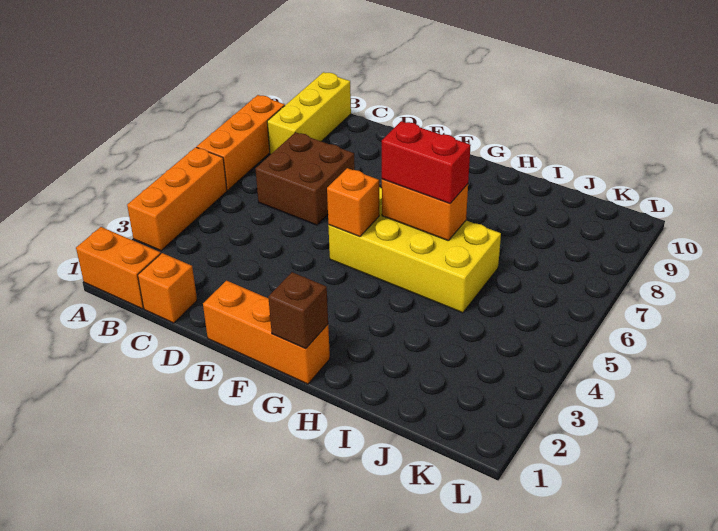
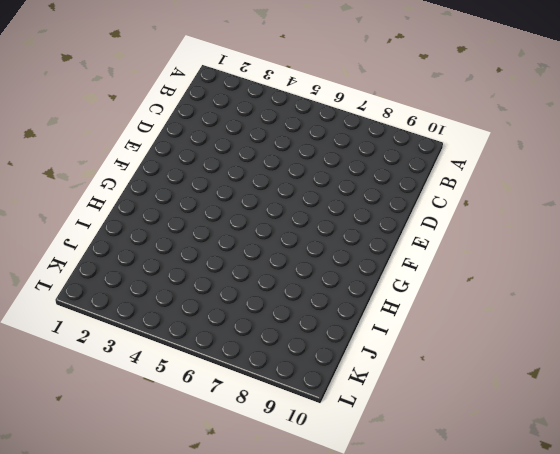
none -> orange brick A1:B1 level 1
none -> orange brick A3:A5 level 1
none -> orange brick A6:A8 level 1

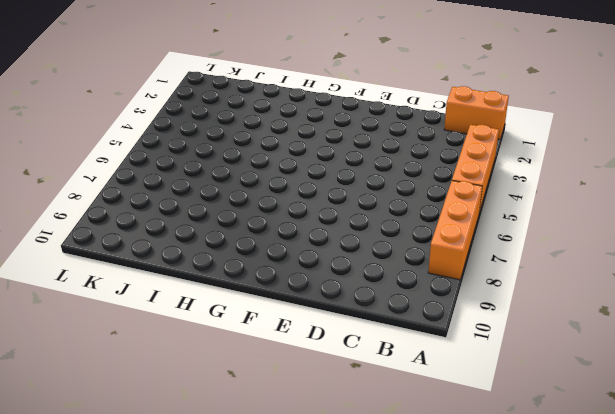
none -> yellow brick B8:B10 level 1
none -> orange brick C1 level 1
none -> brown brick C6:D7 level 1

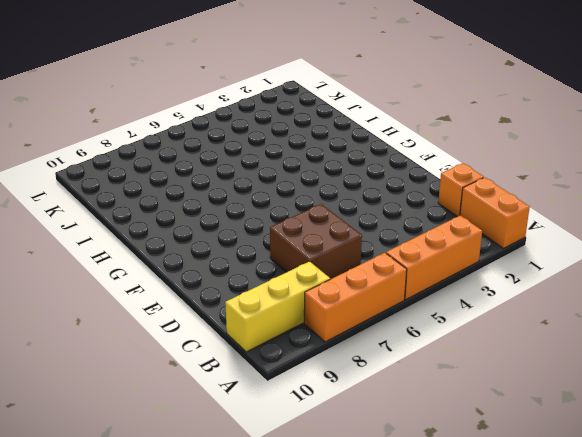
none -> orange brick E1:G1 level 1
none -> yellow brick F5:I6 level 1
none -> orange brick F5 level 2

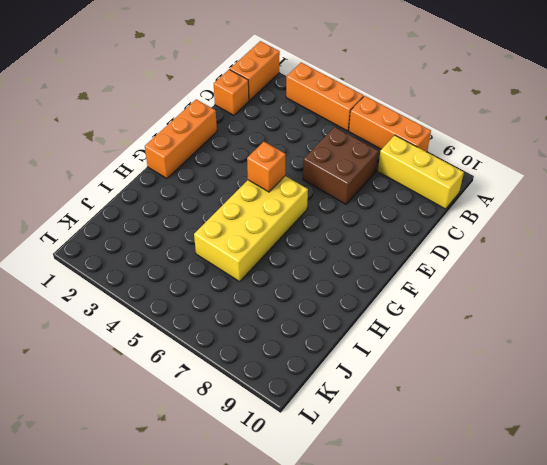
none -> brown brick G1 level 2
none -> orange brick G6:H6 level 2
none -> red brick G6:H6 level 3

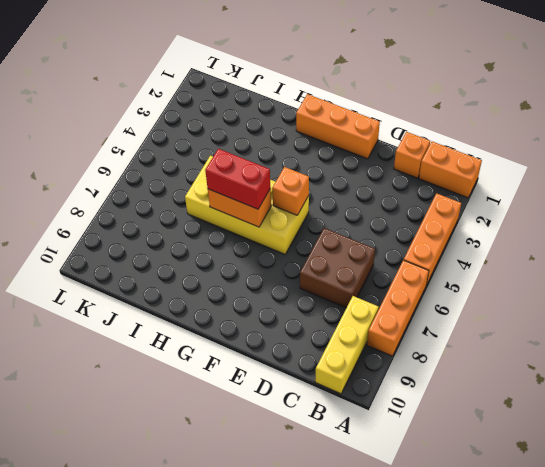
none -> brown brick G1 level 2

